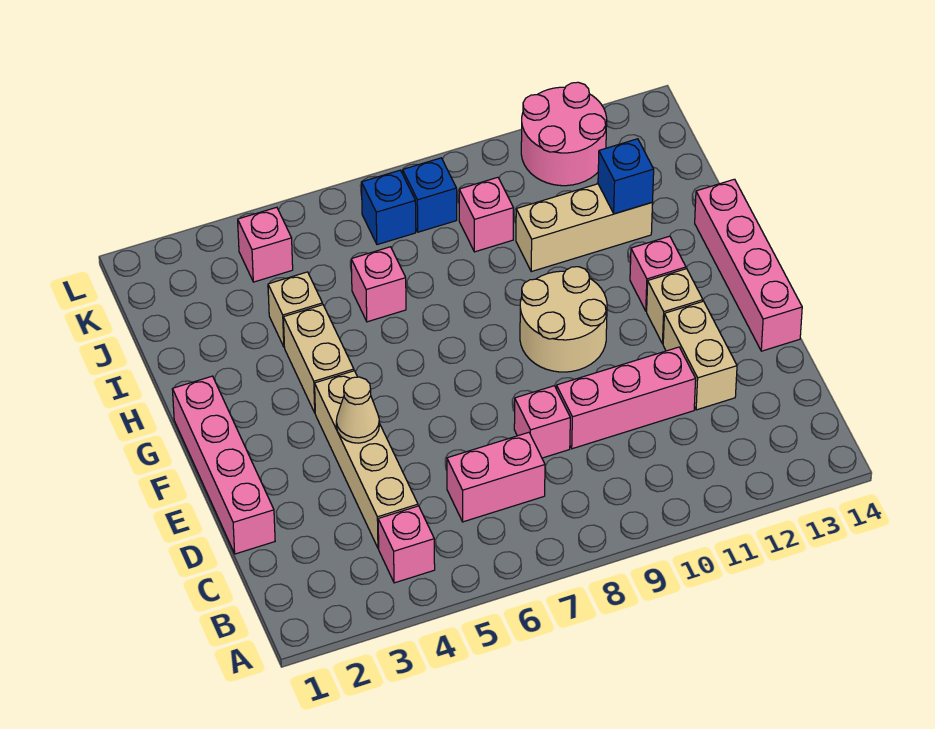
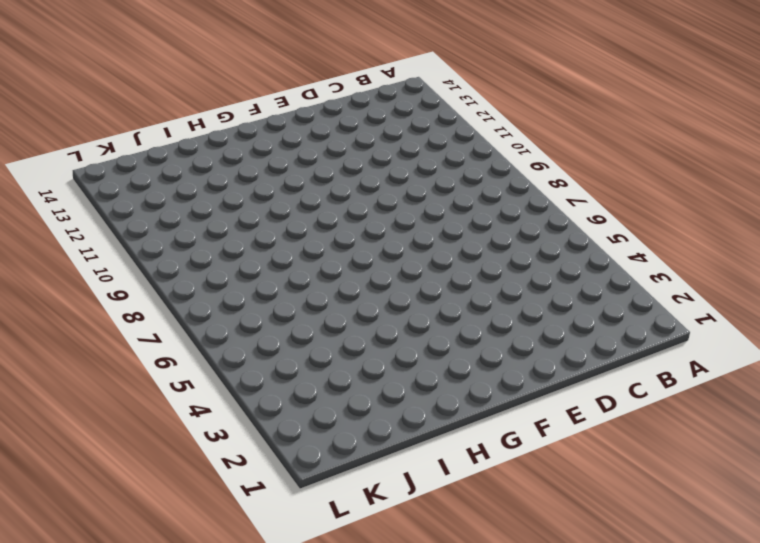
none -> pink brick B4 level 1
none -> tan brick C4:F4 level 1
none -> pink brick C6:C7 level 1

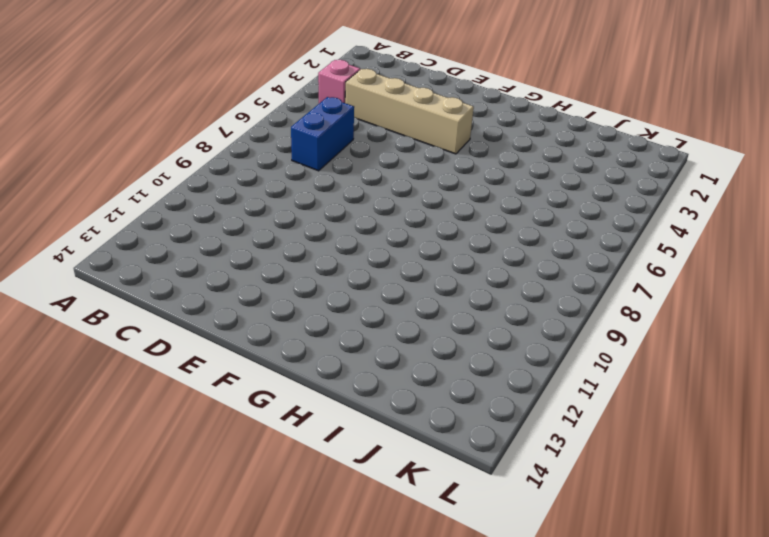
blue brick C6:C7 level 1 -> pink brick C6:C7 level 1
none -> pink brick D1:G1 level 1
none -> pink brick D8 level 1
none -> pink brick D9:D11 level 1

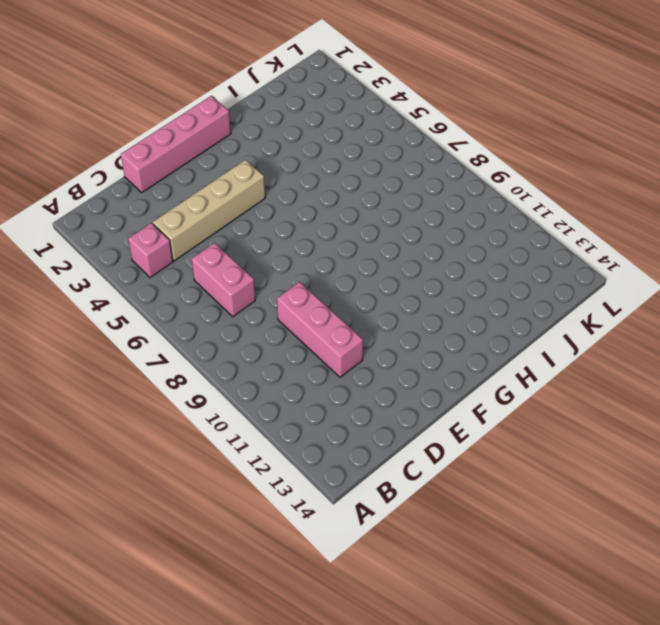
none -> pink brick D8 level 1
none -> tan brick D12:E12 level 1
none -> pink brick E14:H14 level 1

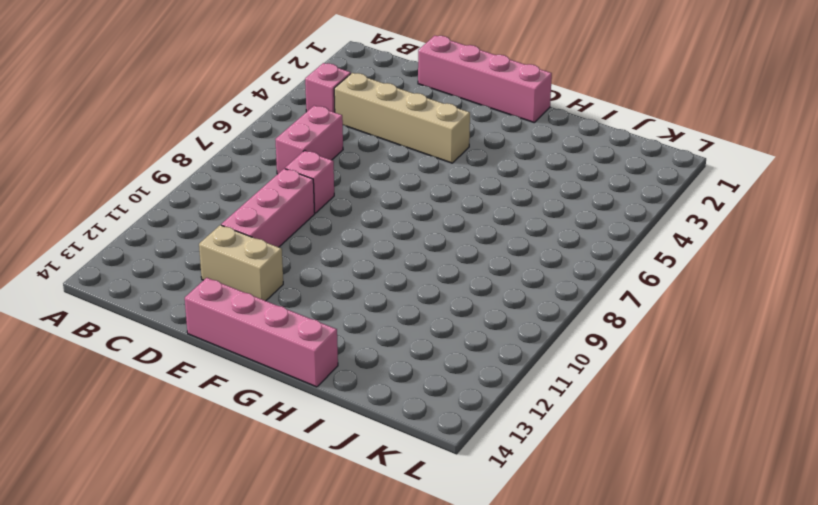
none -> tan round brick F9:G10 level 1
none -> tan brick F12 level 1
none -> tan brick G4:H4 level 1

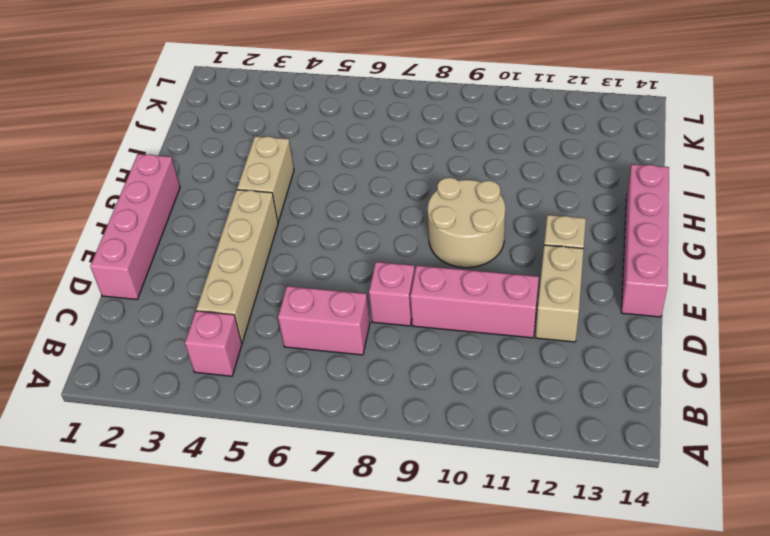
none -> pink brick G12 level 1
none -> tan brick I4 level 1
none -> pink brick I6 level 1

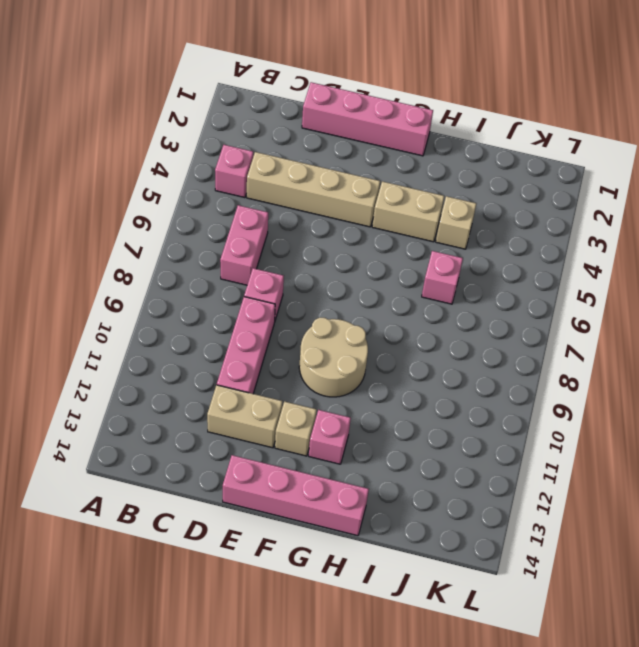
none -> tan brick I10:I12 level 1
none -> pink brick J9 level 1
none -> pink brick K4 level 1

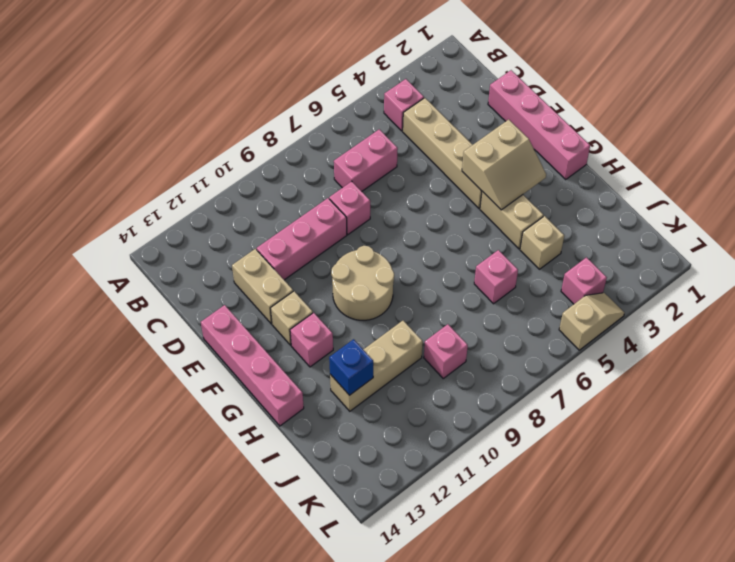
tan slope F3:G4 level 2 top F -> none
tan slope L4:L5 level 1 top 5 -> none
none -> blue brick K7 level 1
none -> blue brick K8 level 1
none -> pink round brick K11:L12 level 1

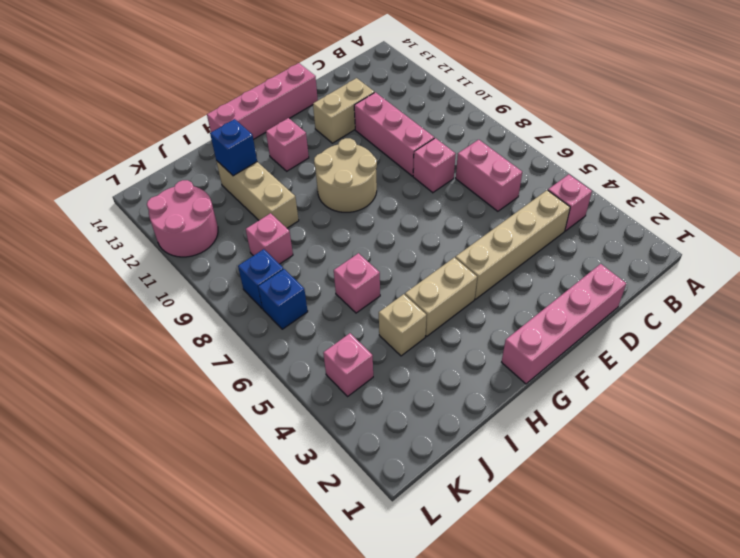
none -> tan brick F12 level 1
none -> tan cone E4 level 2

